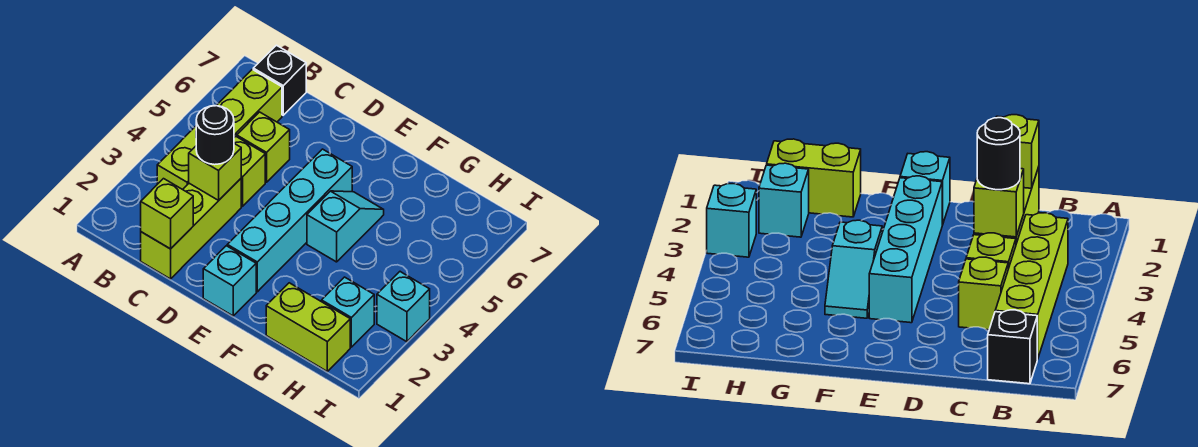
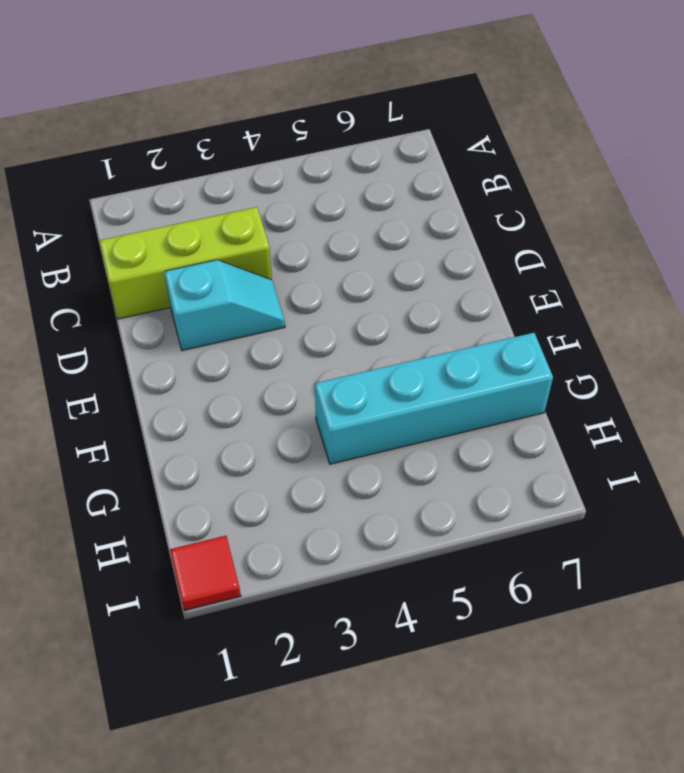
cyan slope D2:D3 level 1 top 2 -> cyan slope F4:F5 level 1 top 4
cyan brick G4:G7 level 1 -> cyan brick E2:E5 level 1
red tile I1 level 1 -> none
none -> lime brick B3:B6 level 1
none -> black brick B7 level 1
none -> lime brick C4 level 1

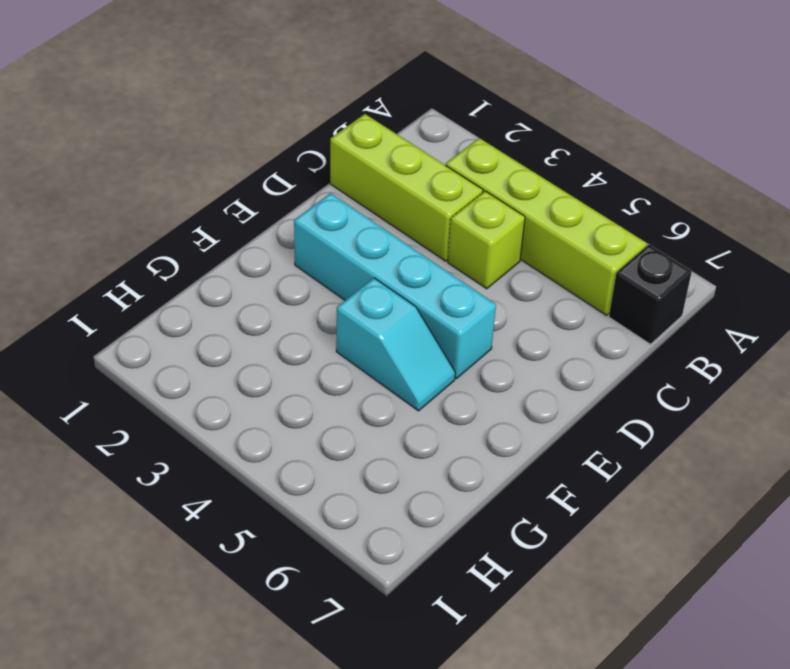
none -> lime brick C5 level 1
none -> cyan brick E1 level 1
none -> lime brick G1:H1 level 1

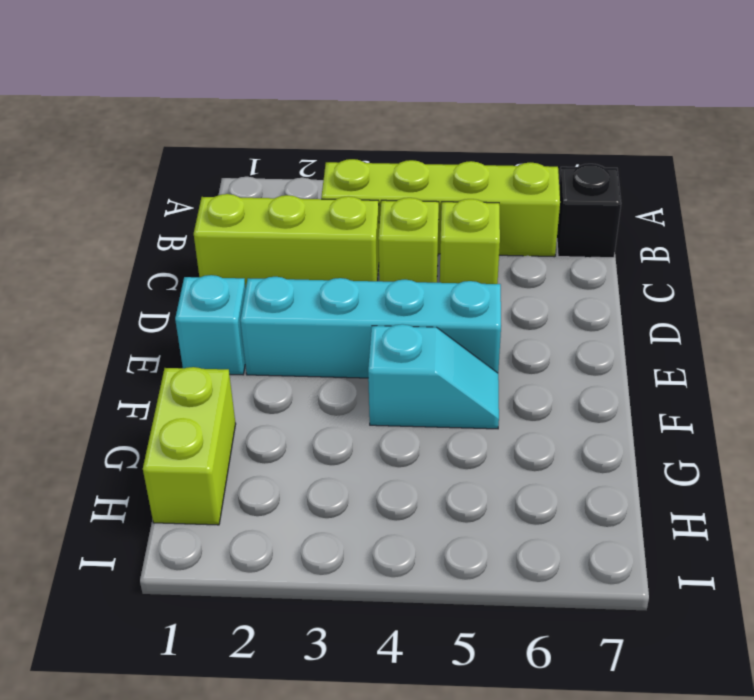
none -> cyan brick H2 level 1
none -> cyan brick I3 level 1
none -> lime brick C1 level 2

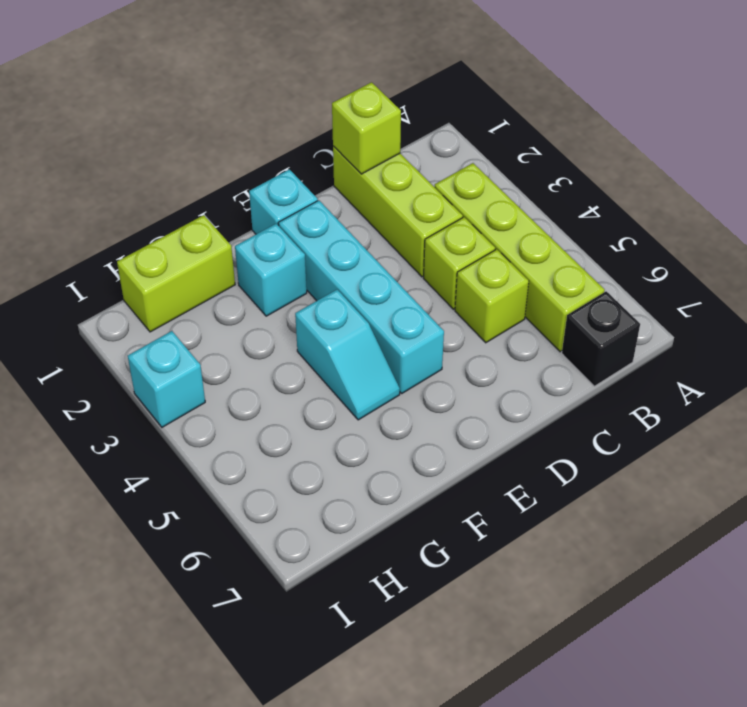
cyan brick F2 level 1 -> cyan brick H2 level 1
none -> lime brick C3 level 2
none -> black round brick C3 level 3

